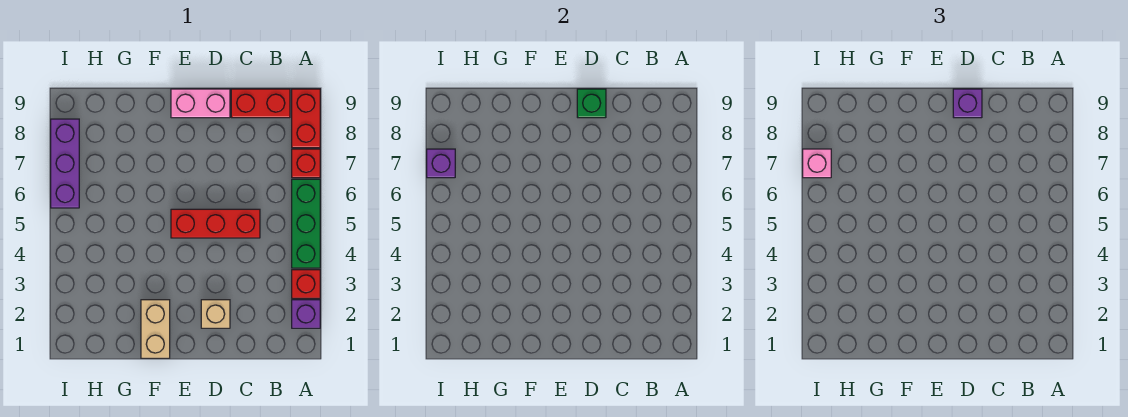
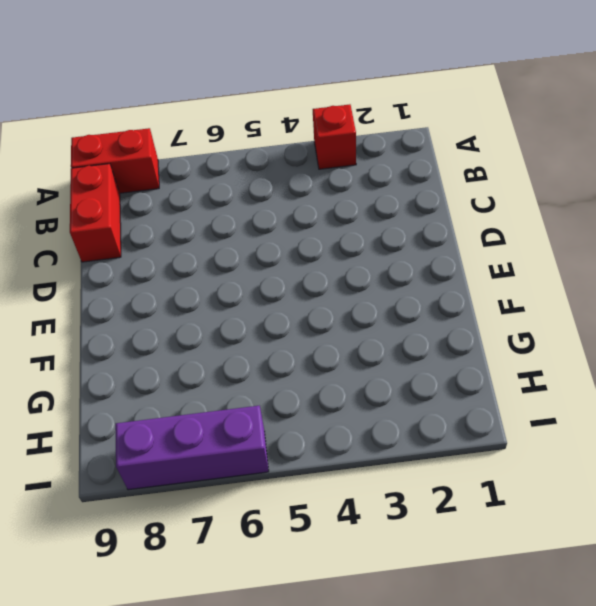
none -> purple brick A2 level 1
none -> green brick A4:A6 level 1
none -> red brick A7 level 1

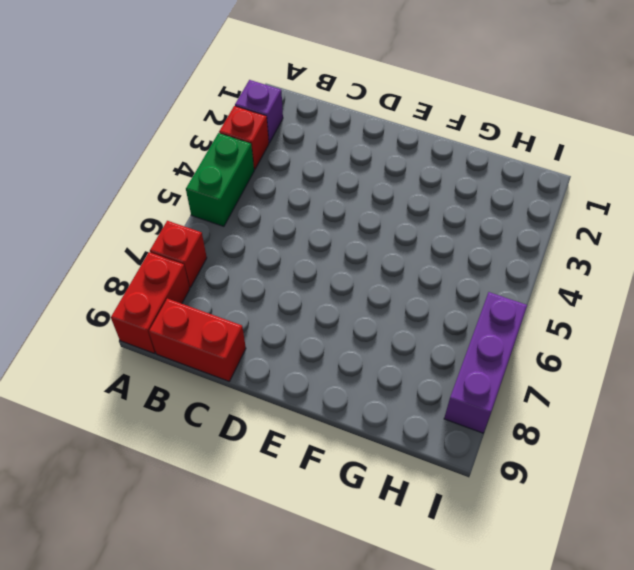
green brick A4:A5 level 1 -> green brick A4:A6 level 1
none -> red brick C5:E5 level 1
none -> tan brick D2 level 1
none -> pink brick D9:E9 level 1

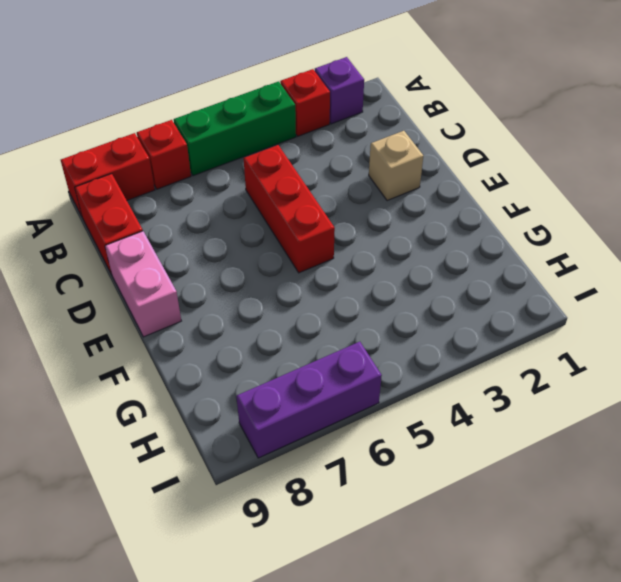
none -> tan brick F1:F2 level 1
none -> green brick D9 level 2
none -> purple brick I7 level 2

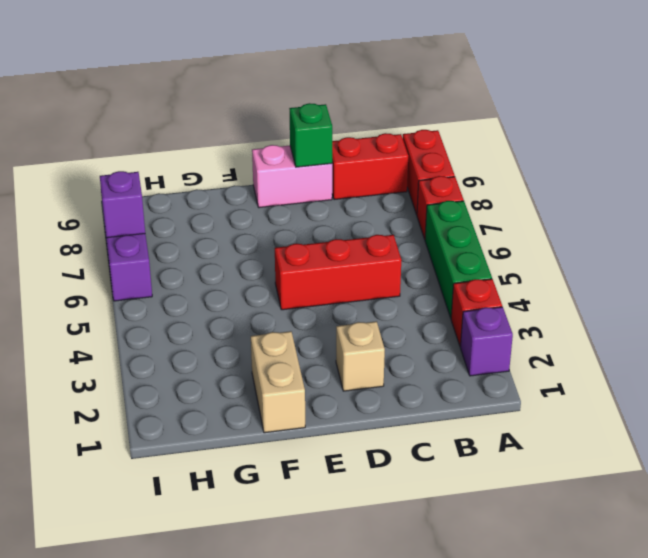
none -> purple brick D9 level 3
none -> pink brick I7 level 3

